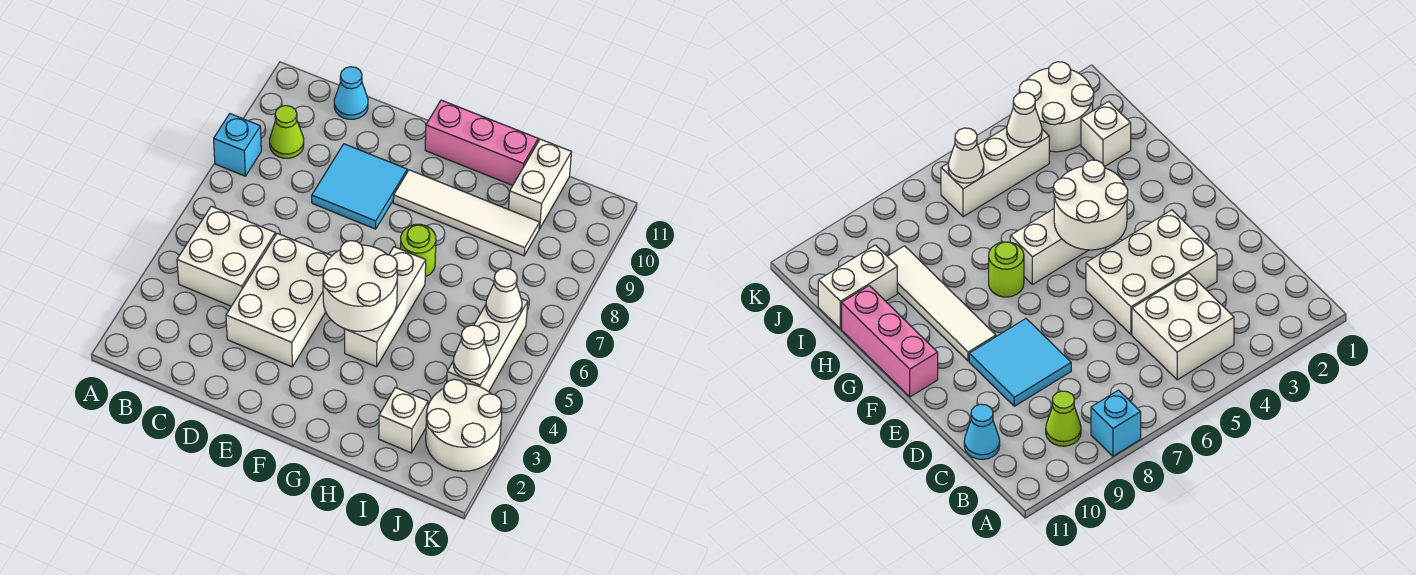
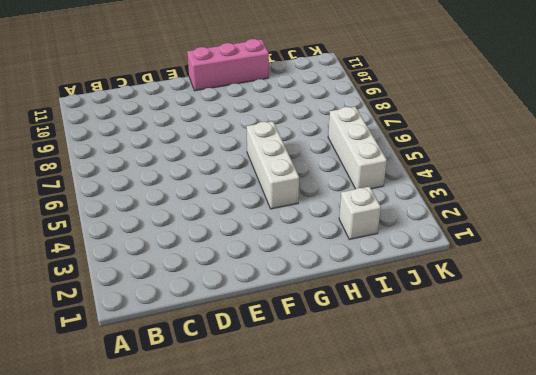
none -> cyan brick A8 level 1
none -> white brick B4:C5 level 1
none -> lime cone B9 level 1

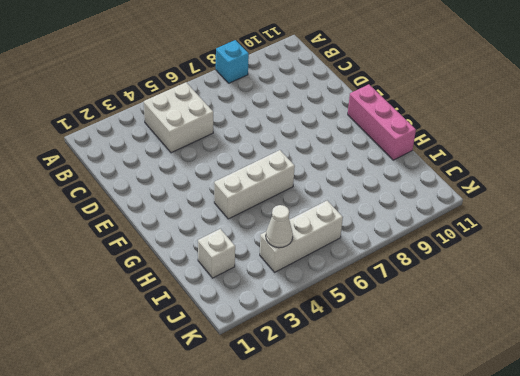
none -> lime cone B9 level 1
none -> cyan cone C11 level 1
none -> white brick D3:E5 level 1

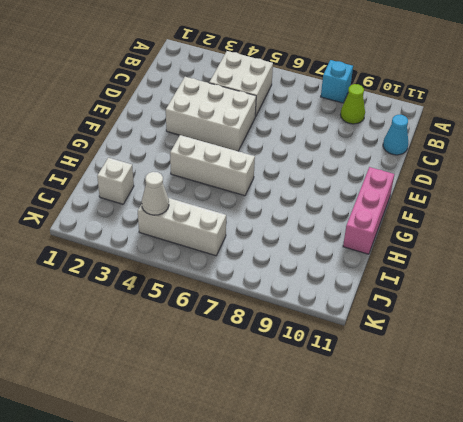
none -> cyan tile D8:E9 level 1
none -> white tile F9:I9 level 1
none -> lime round brick G7 level 1

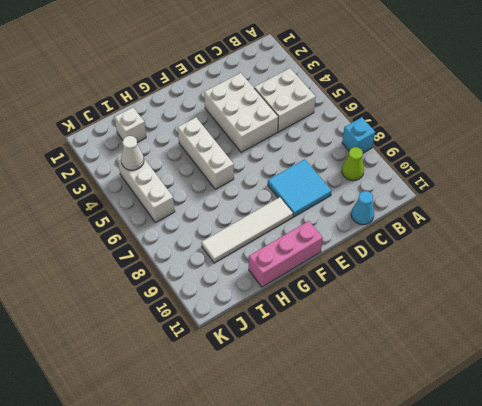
none -> lime round brick G7 level 1
none -> white brick I10:I11 level 1
none -> white round brick J2:K3 level 1

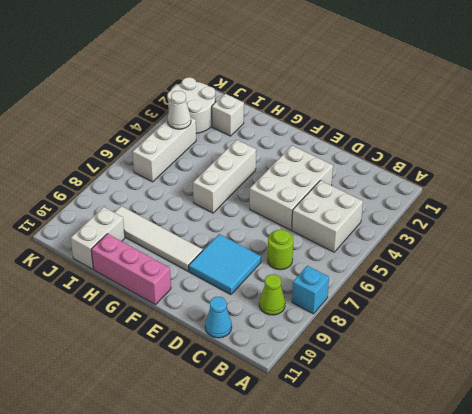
lime round brick C7 level 1 -> lime round brick G7 level 1
none -> white round brick F4:G5 level 2
none -> white cone J6 level 2

